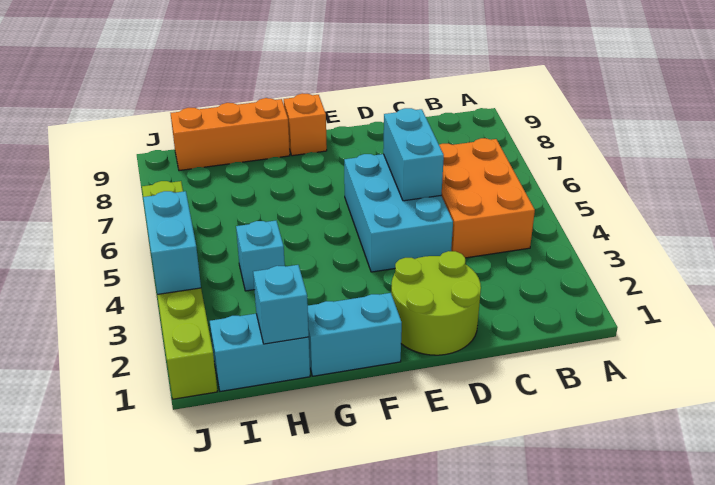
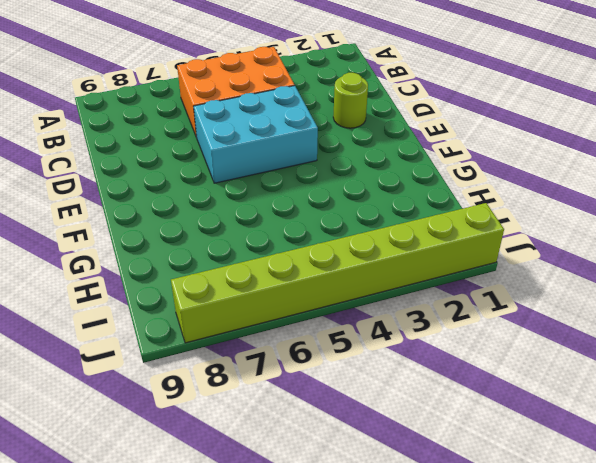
lime round brick D2 level 1 -> lime round brick D1:E2 level 1
lime brick J1:J8 level 1 -> lime brick J1:J6 level 1
none -> cyan brick F1:G1 level 1
none -> orange brick F9 level 1
none -> orange brick G9:I9 level 1

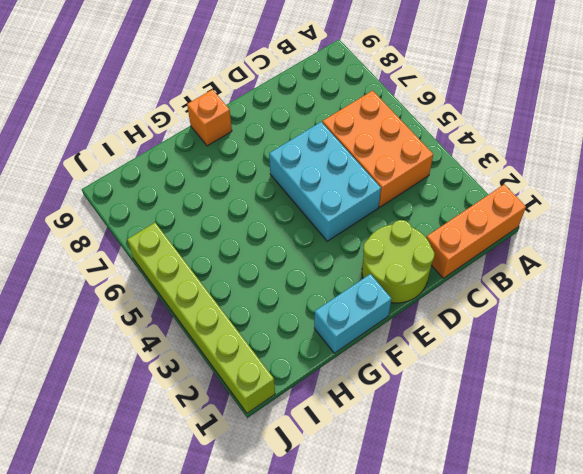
orange brick A1:C1 level 1 -> orange brick G9:I9 level 1
none -> cyan brick H1:I1 level 1
none -> cyan brick H4 level 1
none -> cyan brick D5:D6 level 2

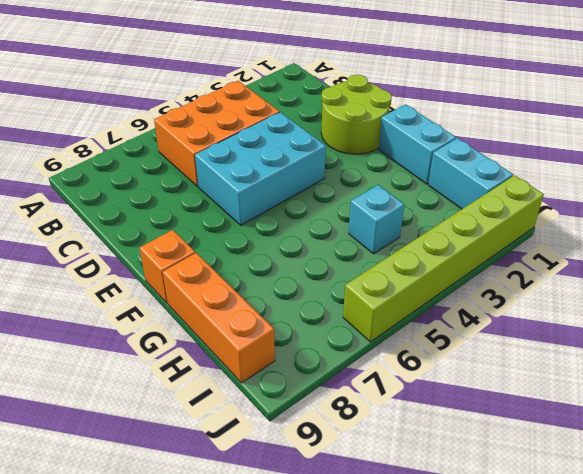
none -> cyan brick D5:D6 level 2
none -> cyan brick H1 level 2
none -> cyan brick J3:J4 level 2

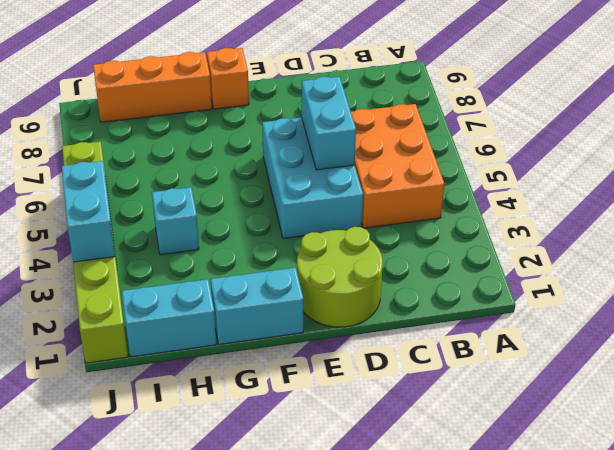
none -> cyan brick H1 level 2

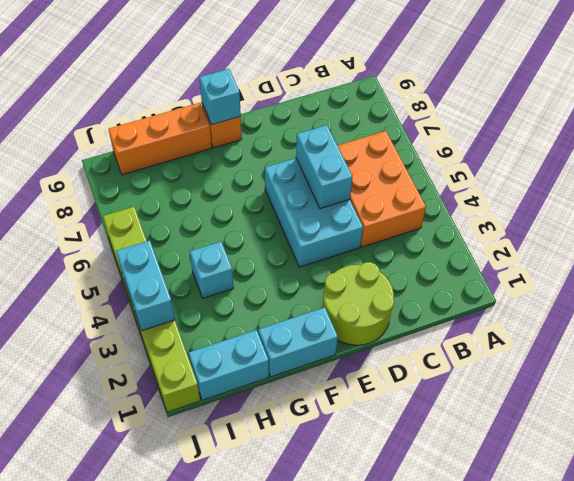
cyan brick F9 level 2 -> cyan brick H1 level 2

